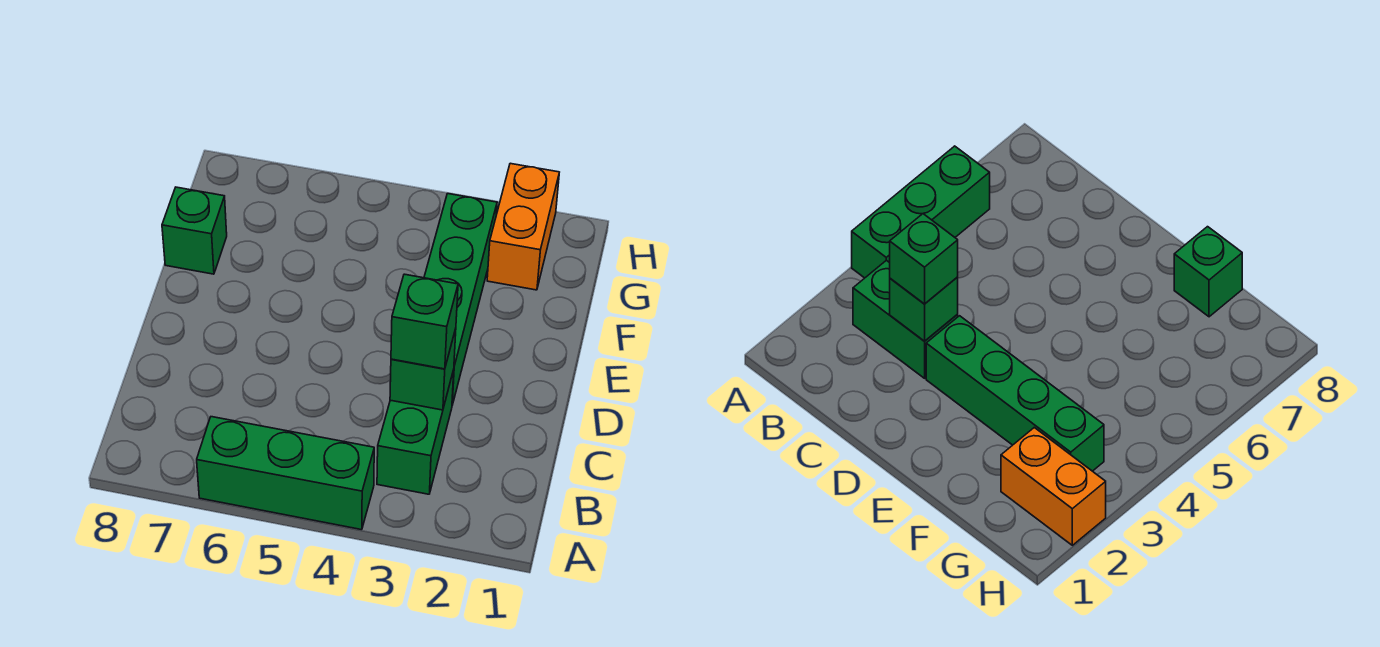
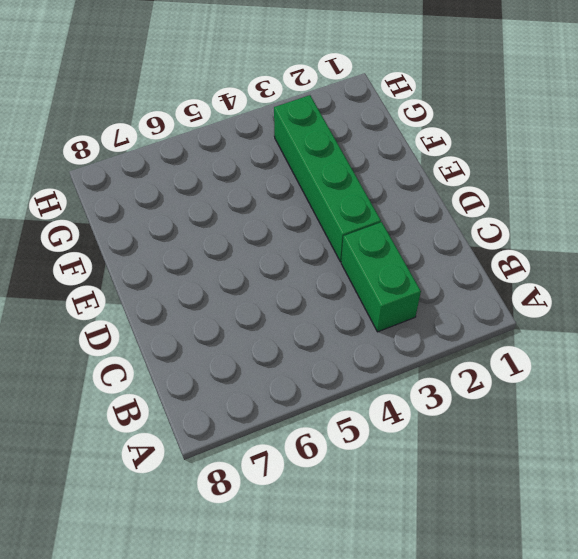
none -> green brick A4:A6 level 1
none -> green brick F8 level 1

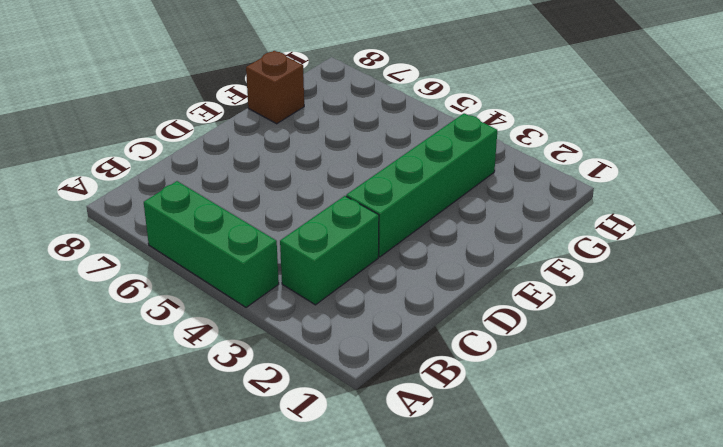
brown brick F8 level 1 -> green brick F8 level 1
none -> orange brick G2:H2 level 1
none -> green brick C3 level 2

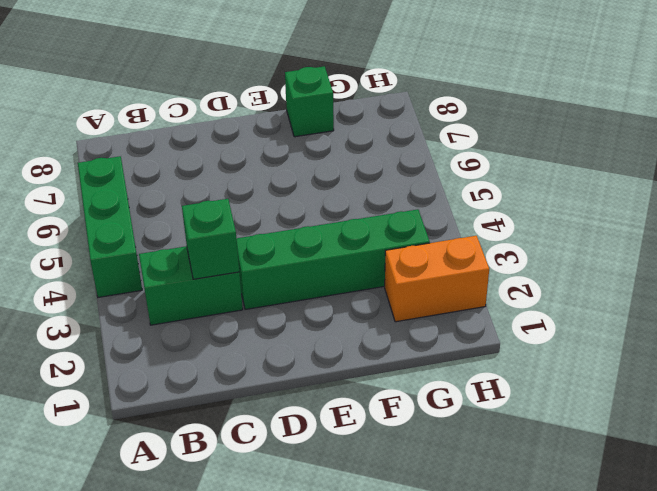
none -> green brick C3 level 3

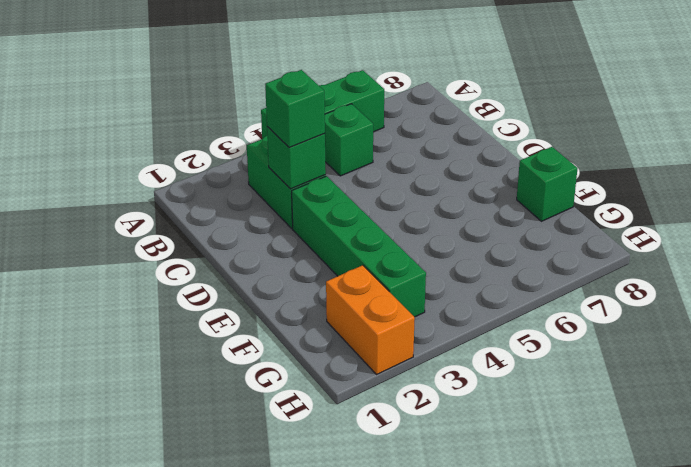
green brick B5 level 1 -> none

